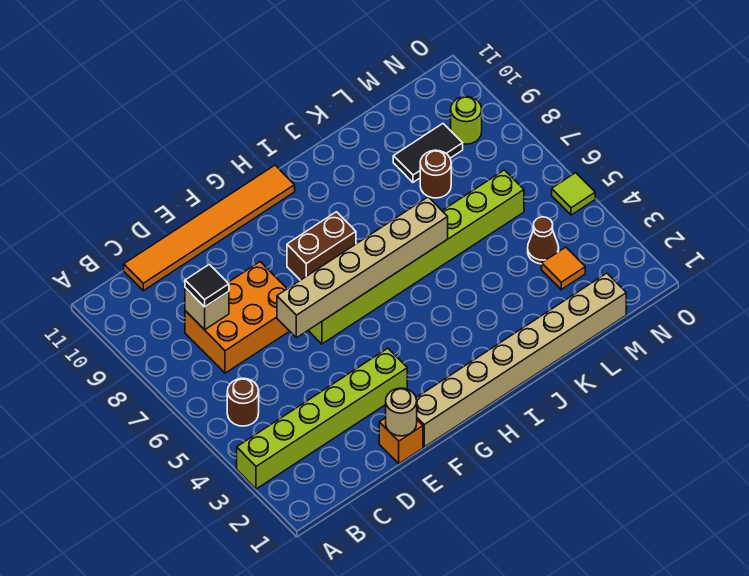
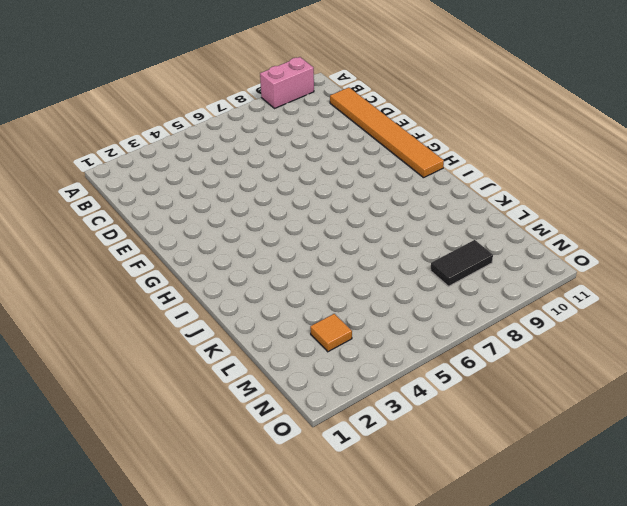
pink brick A9:A10 level 1 -> none
black tile M8:M9 level 1 -> black tile L9:M9 level 1
none -> lime brick A3:F3 level 1
none -> brown round brick B5 level 1
none -> orange brick C7:E8 level 1

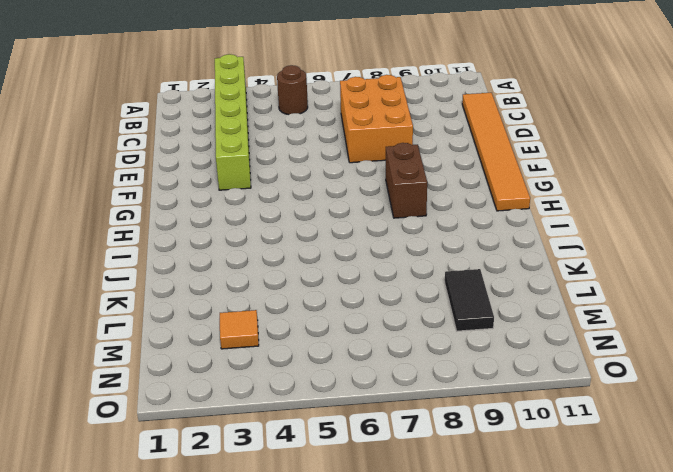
none -> orange brick E1 level 1
none -> tan brick F1:M1 level 1
none -> lime brick F6:M6 level 1

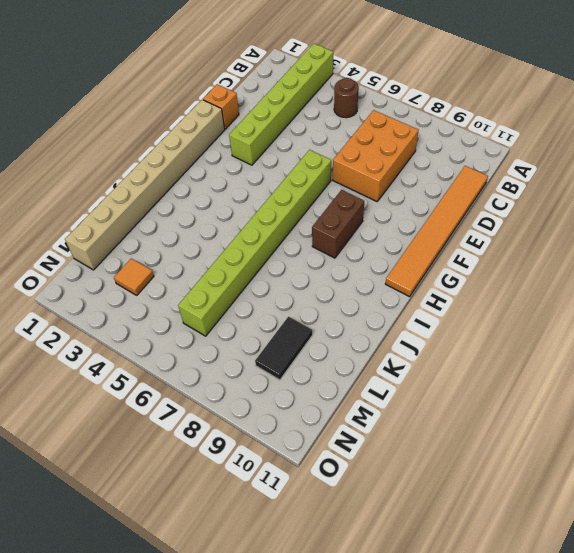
none -> brown round brick L8 level 1
none -> brown cone M4 level 1
none -> lime round brick N9 level 1

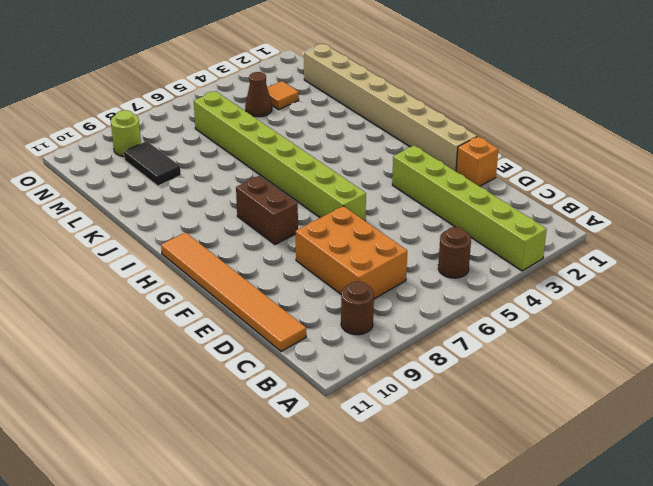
brown round brick B9 level 1 -> brown round brick L8 level 1
none -> lime tile O5 level 1
none -> tan brick C8 level 2
none -> tan round brick E1 level 2

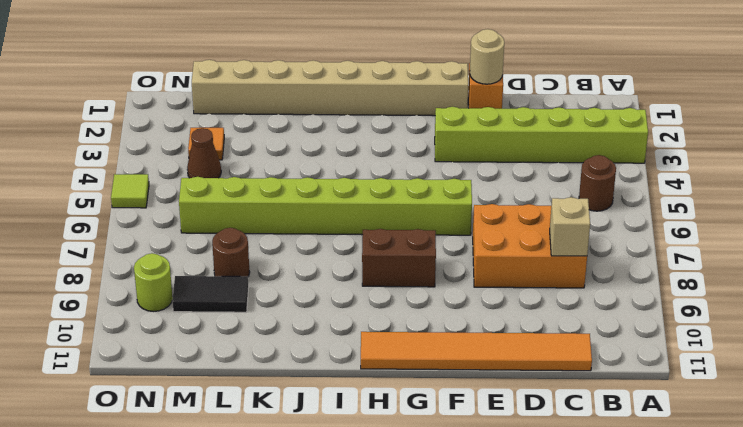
none -> tan brick E6:J6 level 2
none -> black tile C8 level 3

